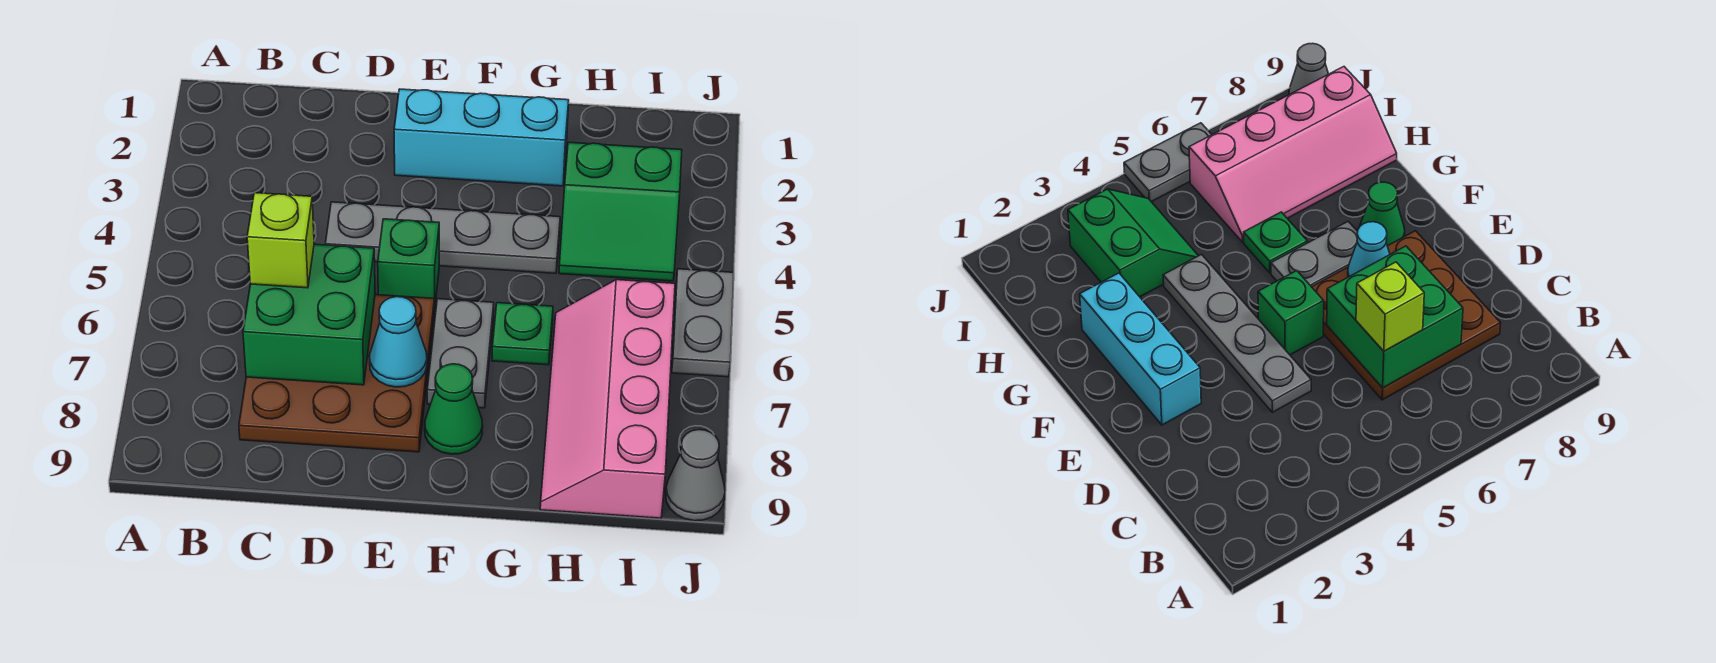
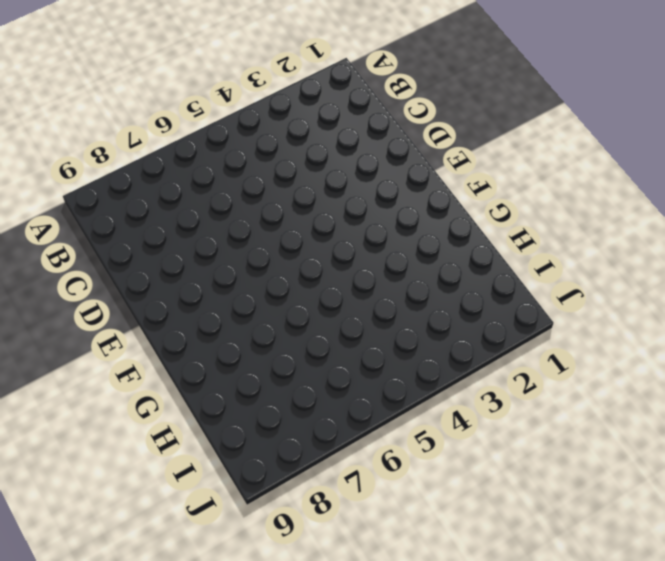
none -> brown plate C6:E8 level 1
none -> grey plate D4:G4 level 1
none -> cyan brick E2:G2 level 1

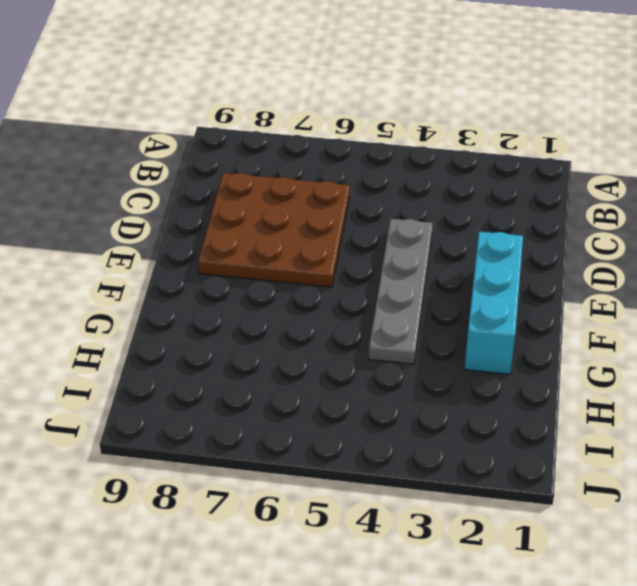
none -> green brick E5 level 1
none -> grey plate F6:F7 level 1
none -> green cone F8 level 1

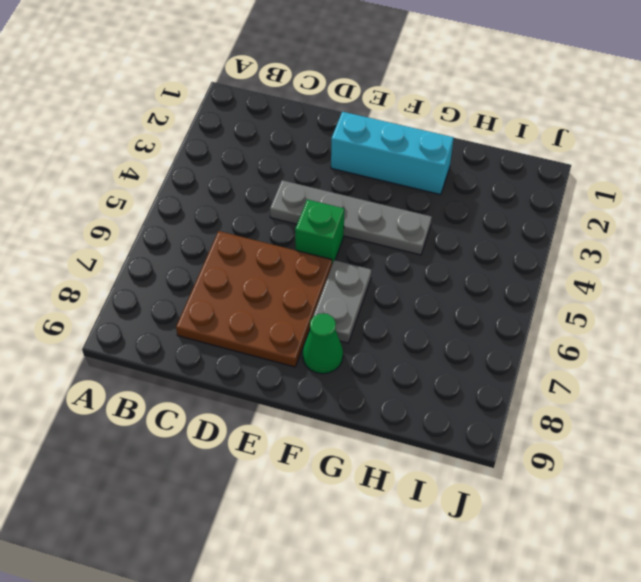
none -> green plate G6 level 1
none -> green slope H3:I4 level 1 top 3
none -> pink slope H6:I9 level 1 top I

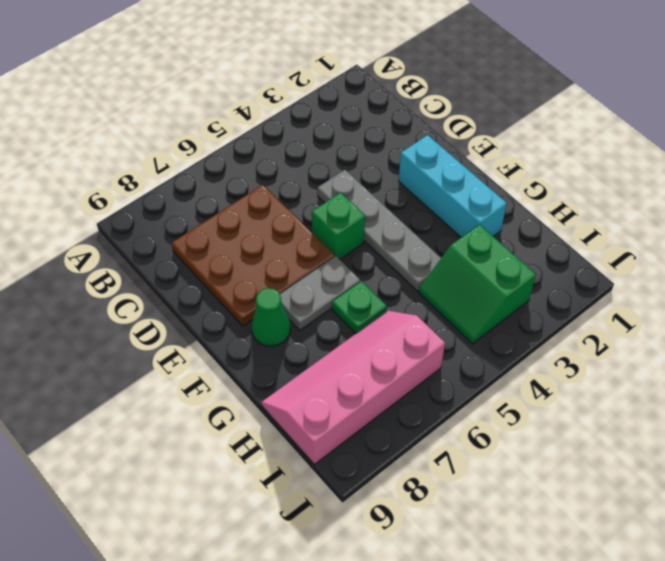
none -> grey plate J5:J6 level 1
none -> grey cone J9 level 1
none -> green brick C6:D7 level 2

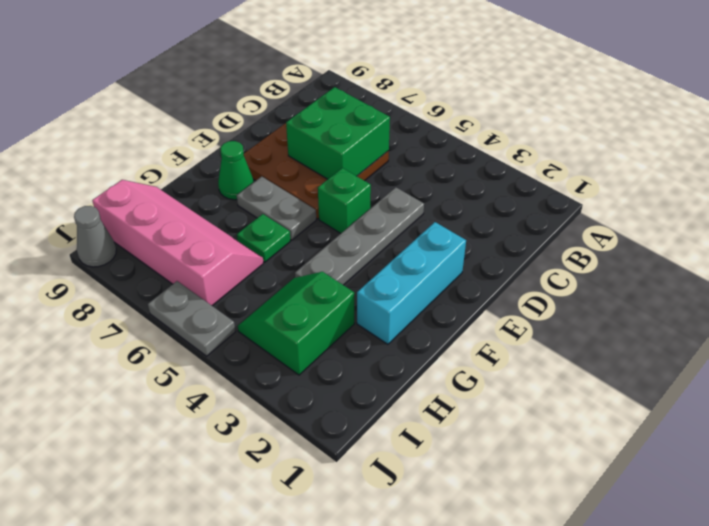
none -> cyan cone E7 level 2
none -> lime brick C6 level 3

